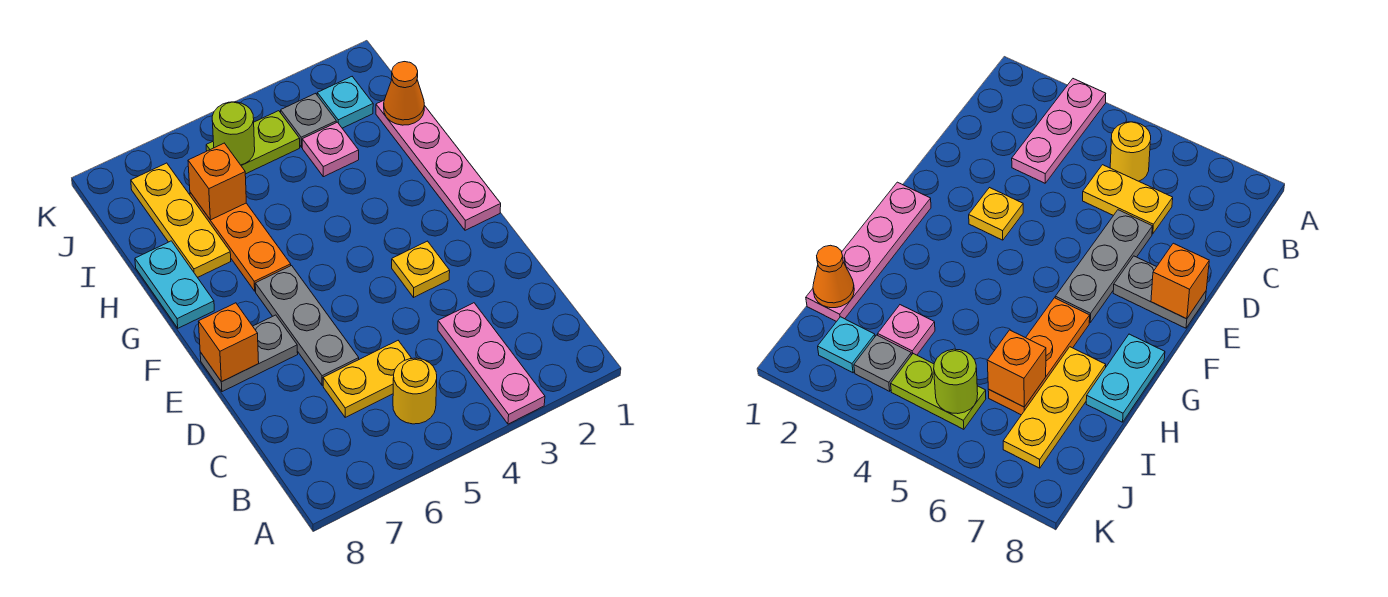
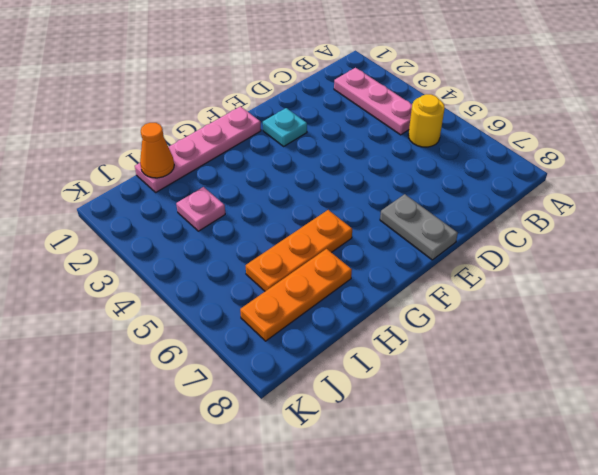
pink plate B2:B4 level 1 -> pink plate A3:C3 level 1
cyan plate E2 level 1 -> cyan plate J2 level 1
orange plate H7:J7 level 1 -> yellow plate H7:J7 level 1
none -> yellow plate C5:C6 level 1
none -> grey plate D6:F6 level 1
none -> yellow plate E3 level 1

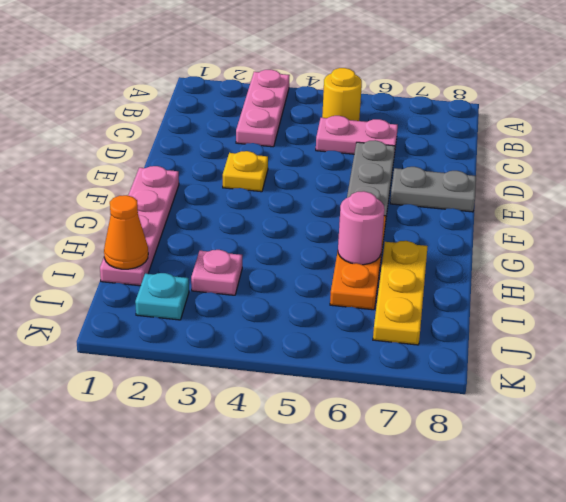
pink plate C5:C6 level 1 -> yellow plate C5:C6 level 1
pink round brick H6 level 2 -> none
none -> cyan plate G8:H8 level 1
none -> grey plate J3 level 1
none -> lime plate J4:J5 level 1

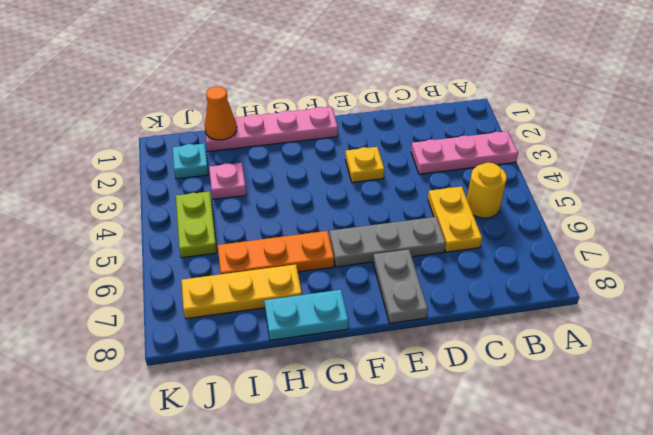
none -> grey plate J3 level 1
none -> orange brick E8 level 2
none -> orange brick I6 level 2

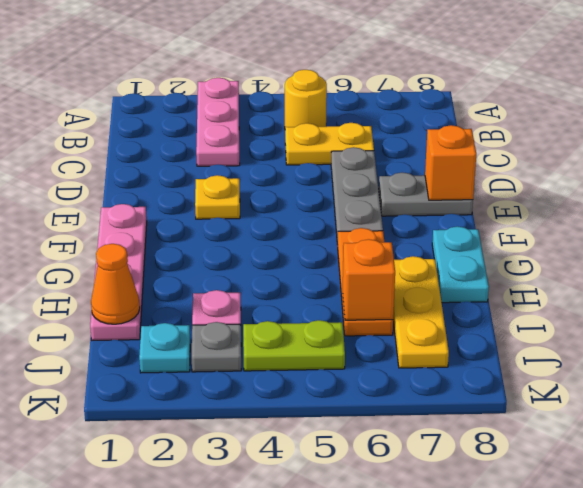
none -> lime round brick J5 level 2

